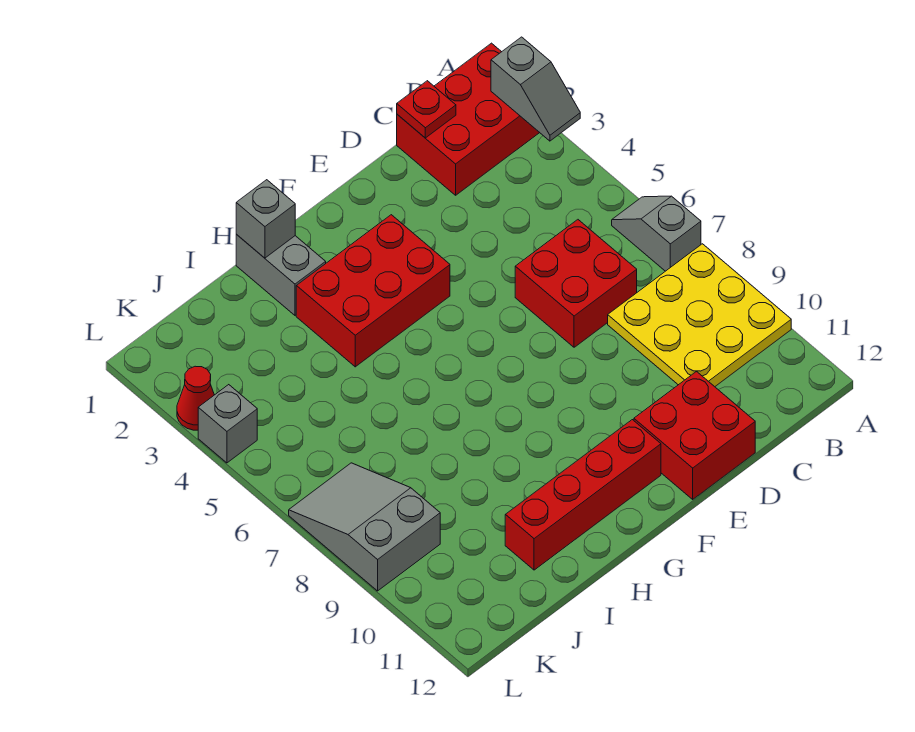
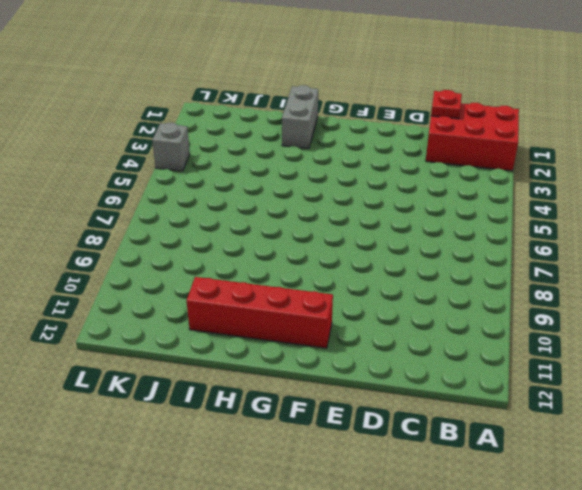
none -> grey slope A6:A7 level 1 top 7
none -> yellow plate A8:C10 level 1
none -> red brick C6:D7 level 1

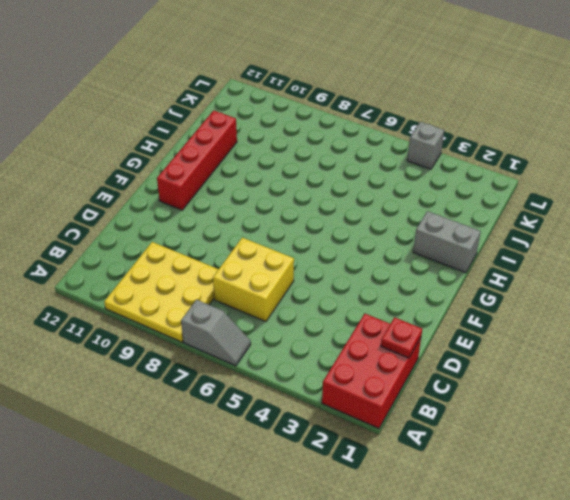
yellow brick C6:D7 level 1 -> red brick C6:D7 level 1
none -> red brick D11:E12 level 1
none -> red brick F3:H4 level 1
none -> grey slope K7:L9 level 1 top 9

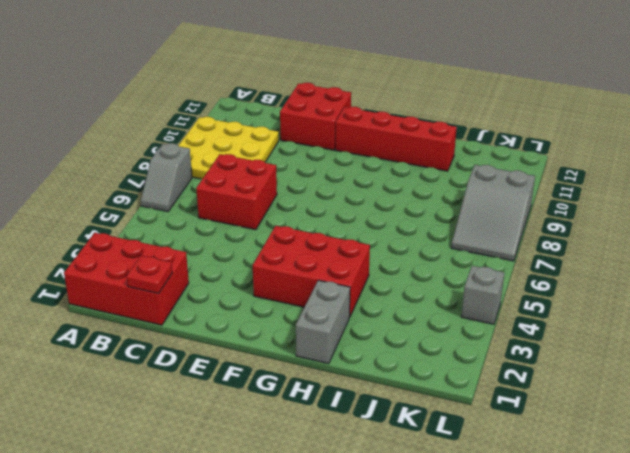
none -> red cone L3 level 1
none -> grey slope A2:A3 level 2 top 2
none -> grey brick H1 level 2

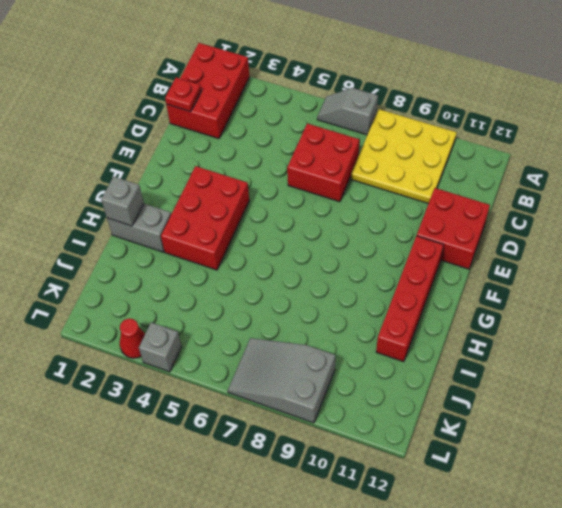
none -> grey slope A2:A3 level 2 top 2

